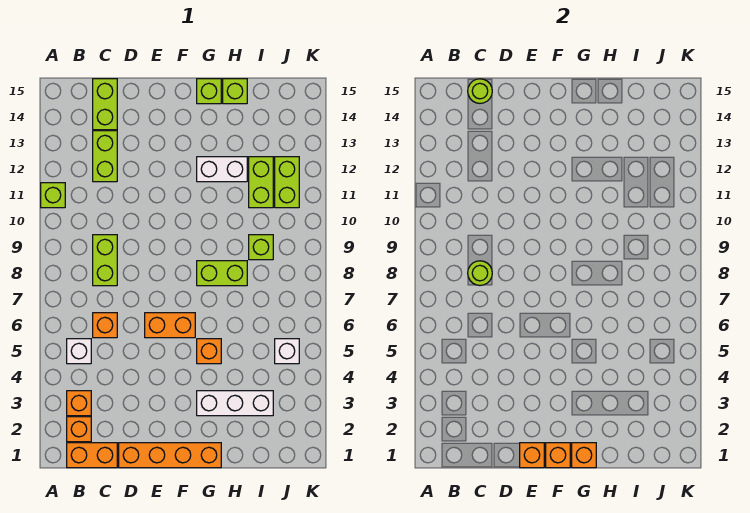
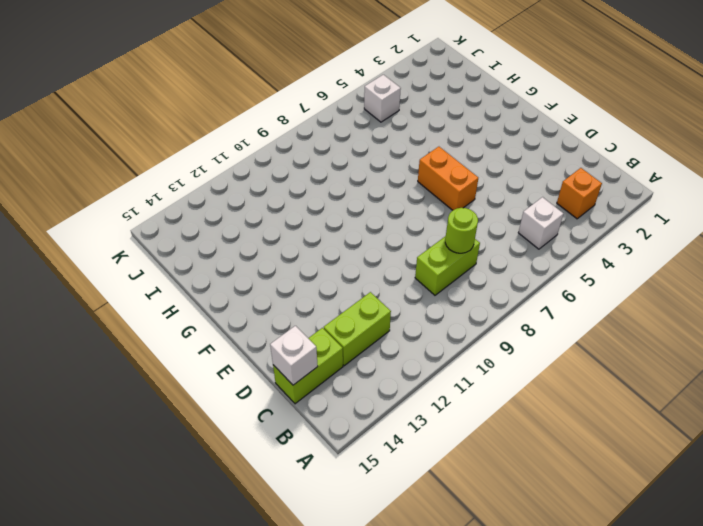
white brick C15 level 2 -> lime round brick C15 level 2
none -> lime brick A11 level 1
none -> orange brick B1:C1 level 1
none -> orange brick B2 level 1

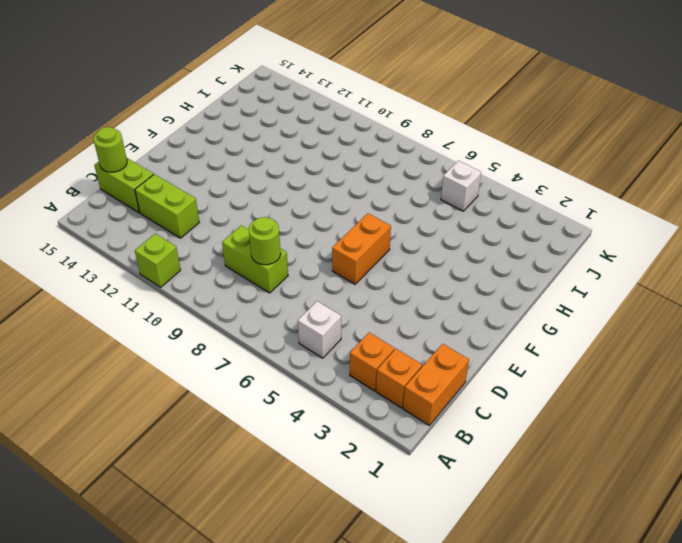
none -> orange brick C6 level 1
none -> orange brick D1:G1 level 1
none -> white brick G3:I3 level 1

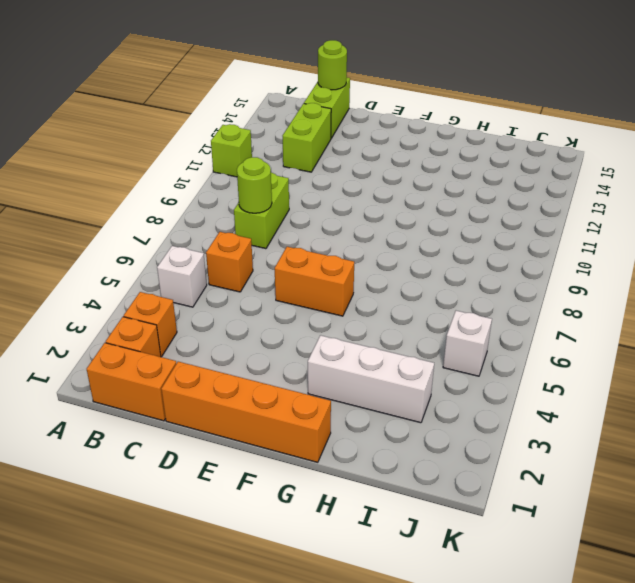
none -> orange brick G5 level 1
none -> lime brick G8:H8 level 1
none -> white brick G12:H12 level 1

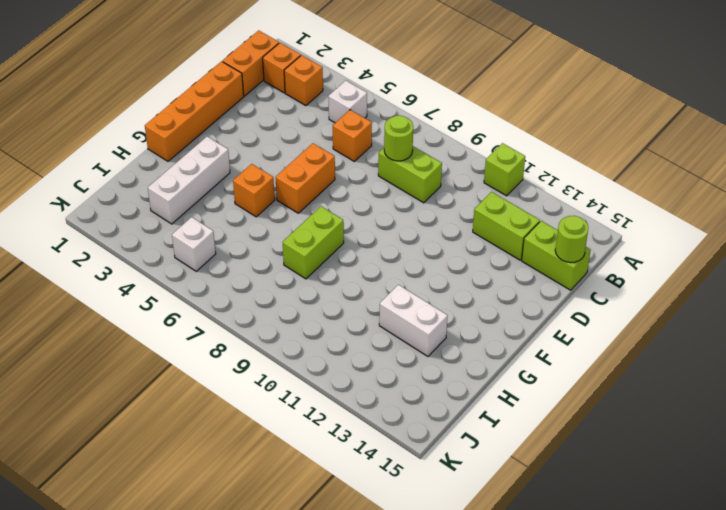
white brick H12:H13 level 1 -> white brick G12:H12 level 1
none -> lime brick G15 level 1
none -> lime brick H15 level 1
none -> lime brick I9 level 1

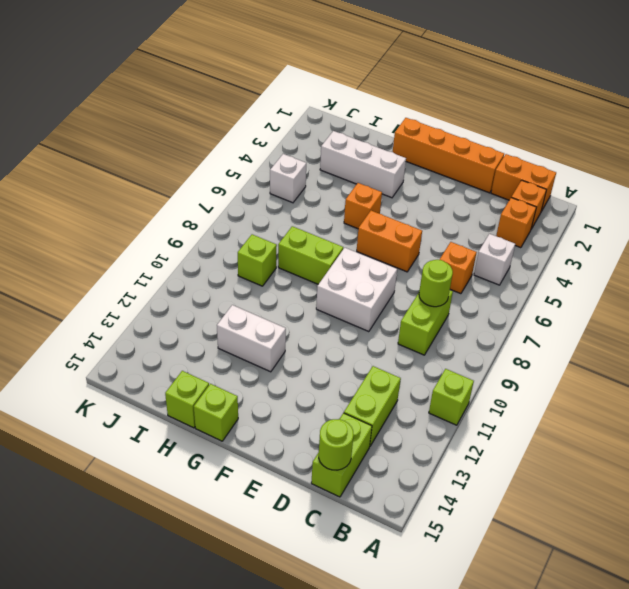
white brick E8:F9 level 1 -> none
none -> lime brick I11:I12 level 1
none -> lime brick J11:J12 level 1
none -> orange brick E1 level 2

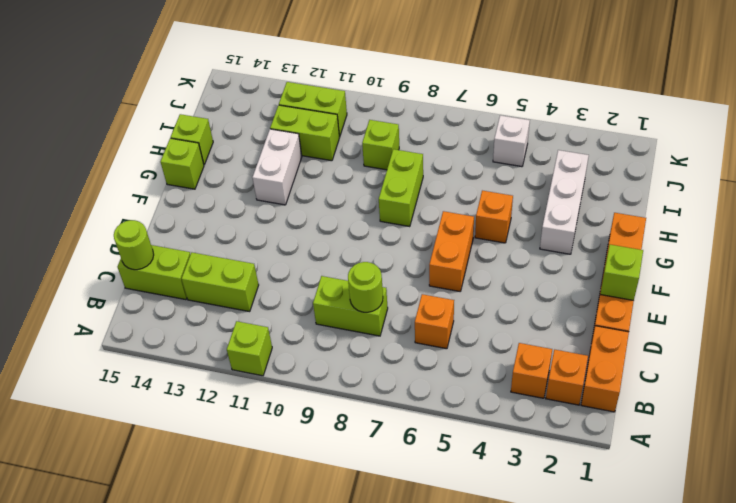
lime brick E1 level 2 -> orange brick E1 level 2
none -> white brick B5 level 1
none -> orange brick F1 level 2
none -> orange brick G1 level 2

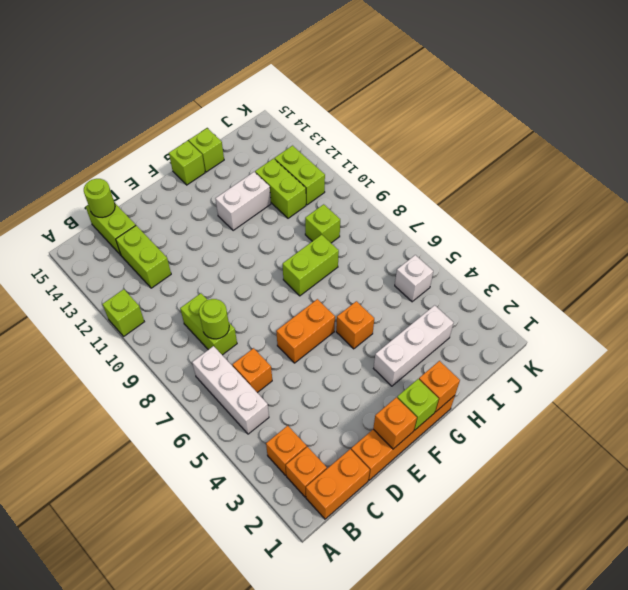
white brick B5:B7 level 1 -> white brick B5 level 1
lime brick F1 level 2 -> orange brick F1 level 2

